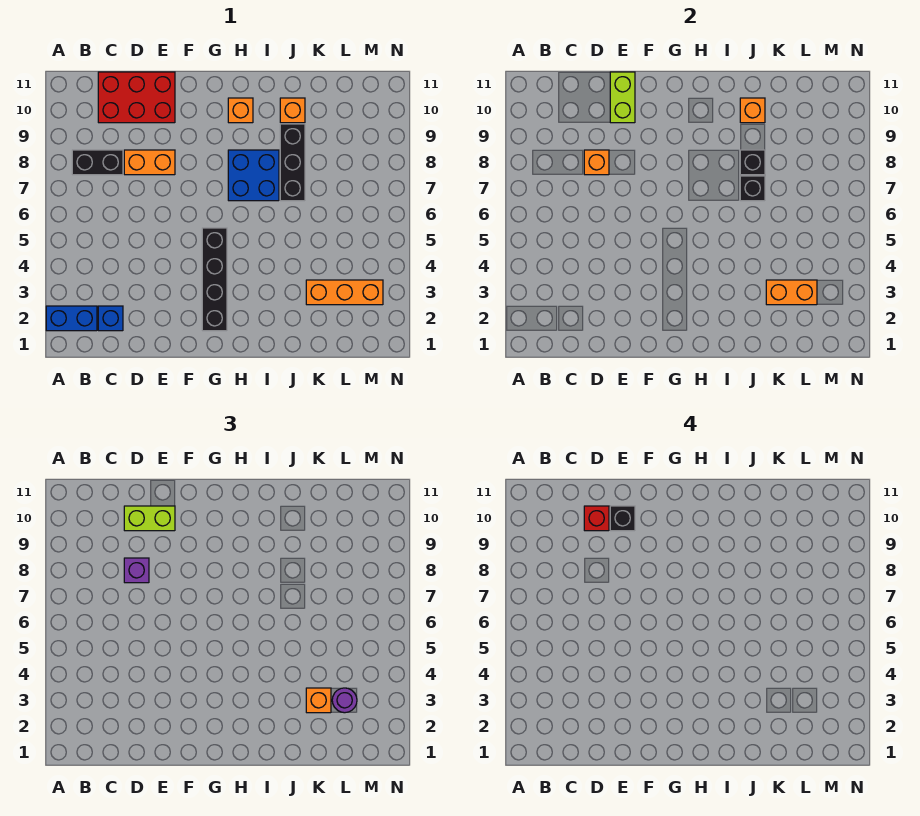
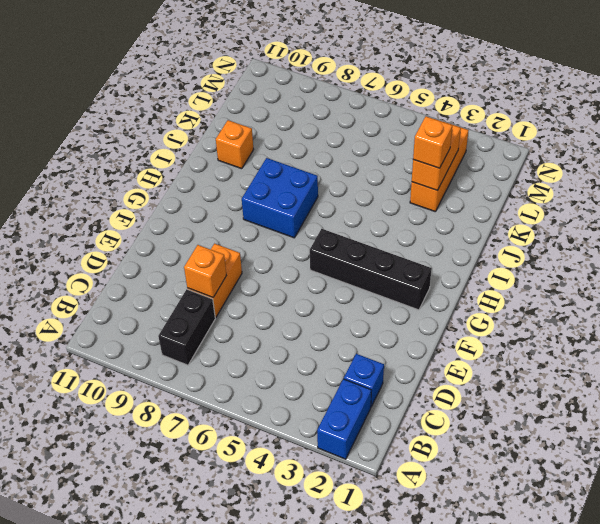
none -> red brick C10:E11 level 1
none -> orange brick H10 level 1
none -> black brick J7:J9 level 1

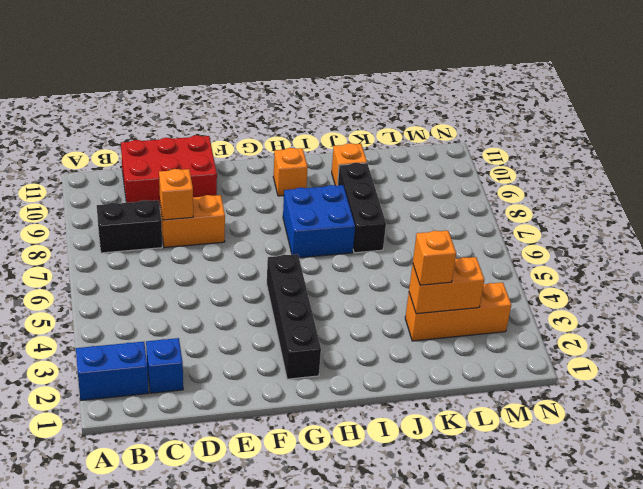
none -> lime brick E10:E11 level 2
none -> black brick J7 level 2
none -> black brick J8 level 2

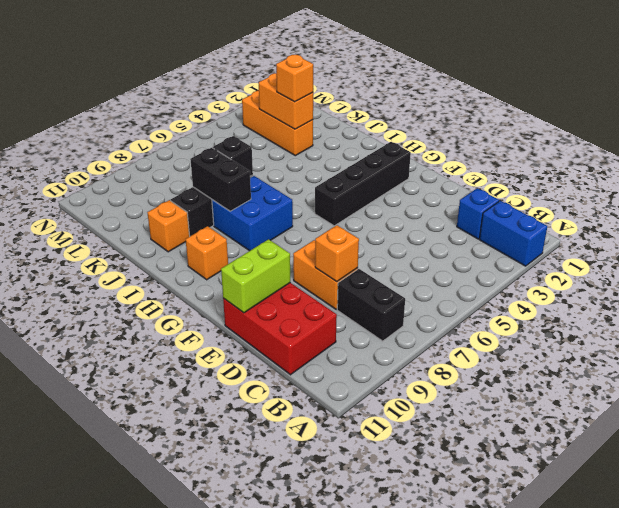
black brick I8:J8 level 2 -> black brick J8 level 2
none -> orange brick J10 level 2
none -> purple brick D8 level 3
none -> lime brick D10:E10 level 3

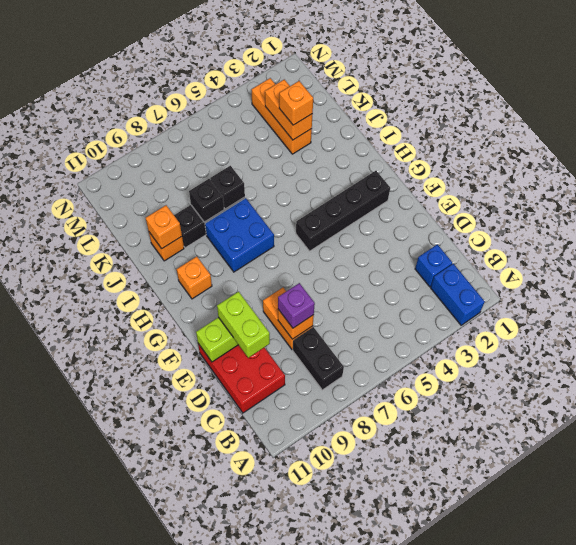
none -> purple round brick L3 level 3
none -> red brick D10 level 4
none -> black brick E10 level 4

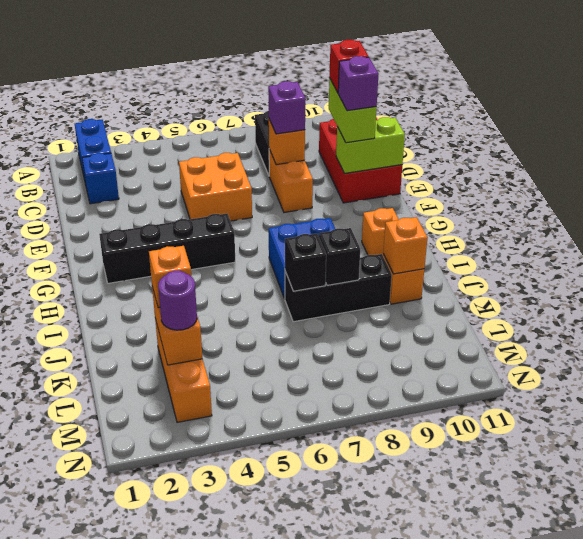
orange brick D5:E6 level 1 -> none
purple brick E10 level 4 -> black brick E10 level 4

